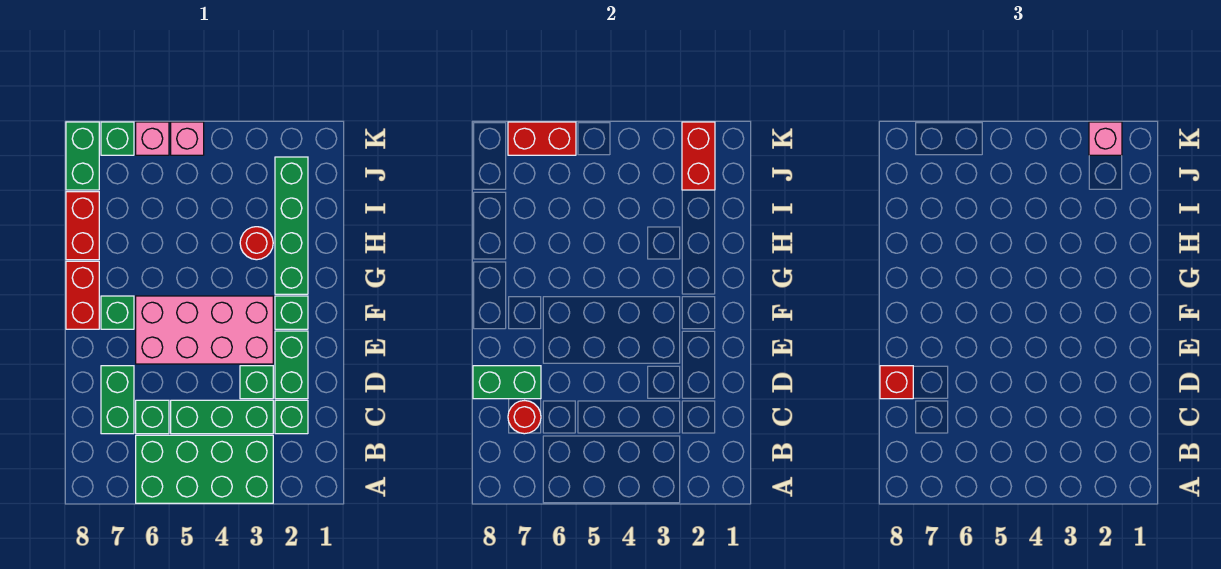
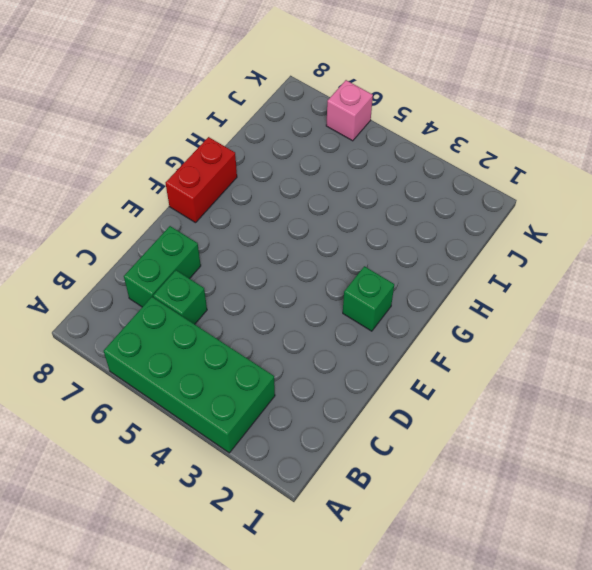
none -> green brick C2 level 1
none -> green brick C3:C5 level 1
none -> green brick D2:E2 level 1

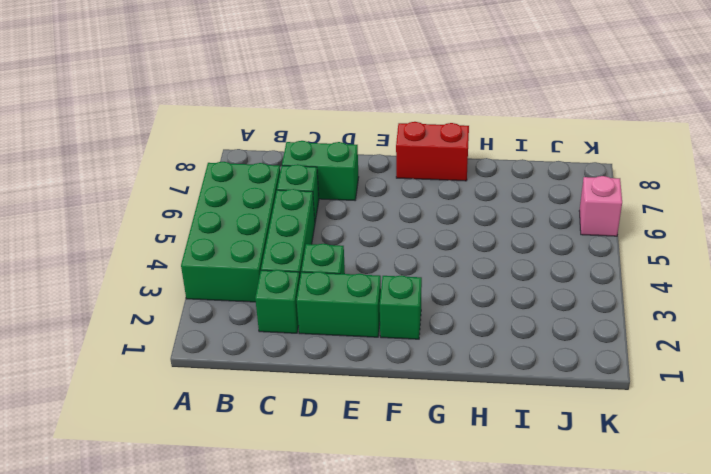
none -> pink brick E3:F6 level 1
none -> green brick F7 level 1
none -> green brick G2:J2 level 1

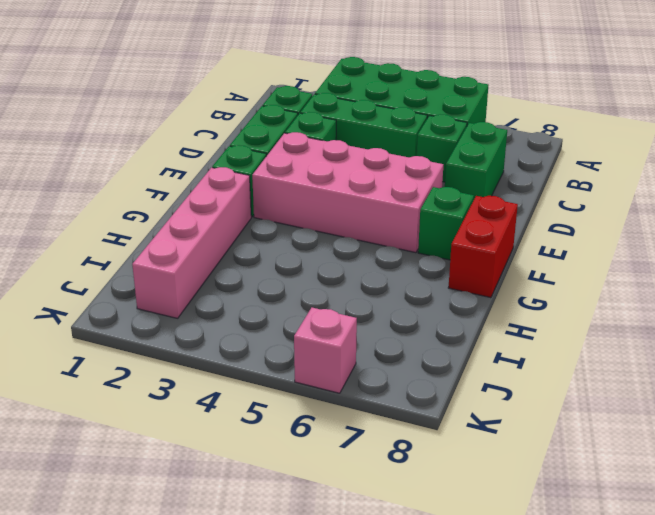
pink brick G2:J2 level 1 -> green brick G2:J2 level 1
none -> red round brick H3 level 1
none -> red brick H8:I8 level 1
none -> green brick J8:K8 level 1

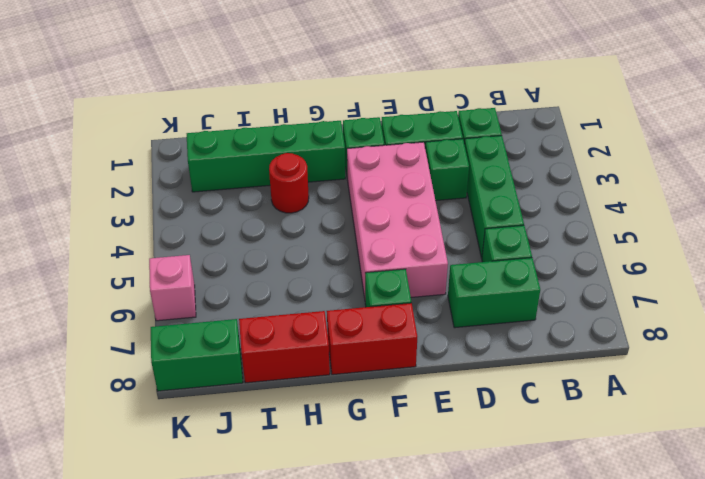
none -> green brick A3:B6 level 1
none -> pink brick K5 level 1
none -> green brick K7 level 1

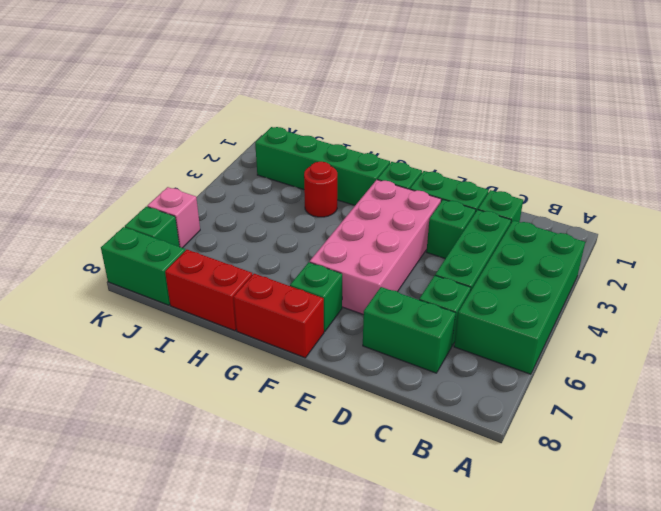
none -> pink brick K5 level 1
none -> red round brick C7 level 2
none -> green brick D7:D8 level 2

